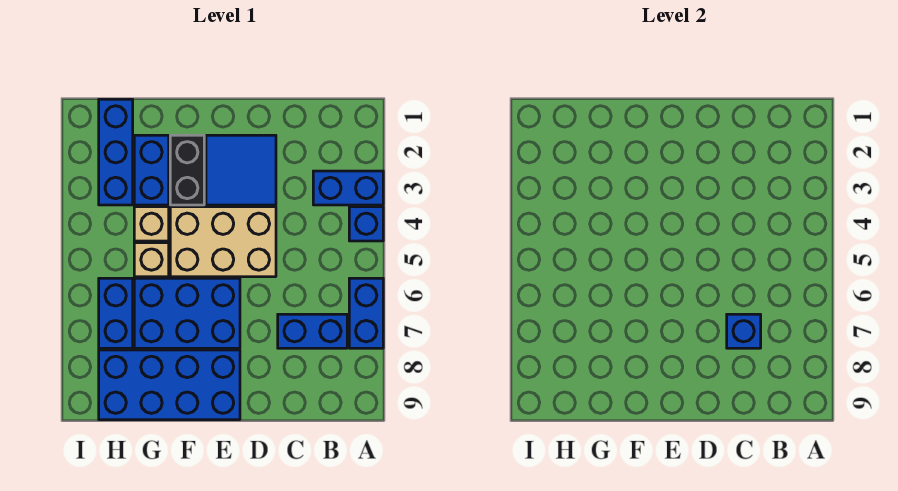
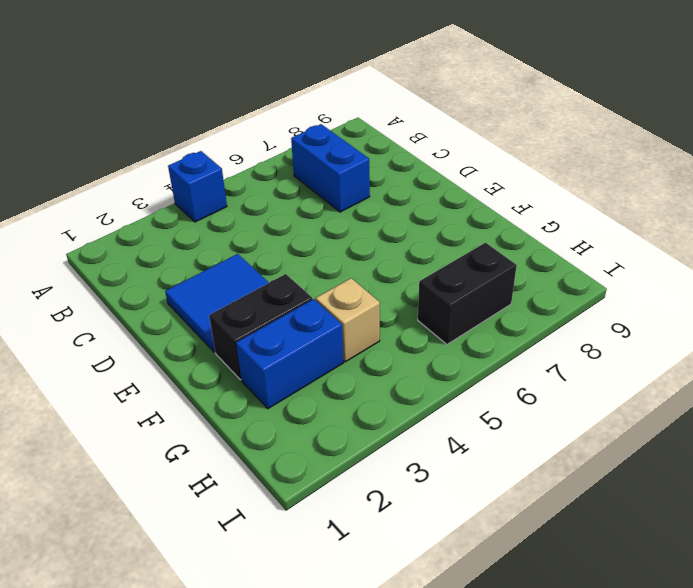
black brick H6:H7 level 1 -> blue brick H6:H7 level 1
none -> blue brick A3:B3 level 1
none -> blue brick A6:A7 level 1
none -> tan brick D4:F5 level 1

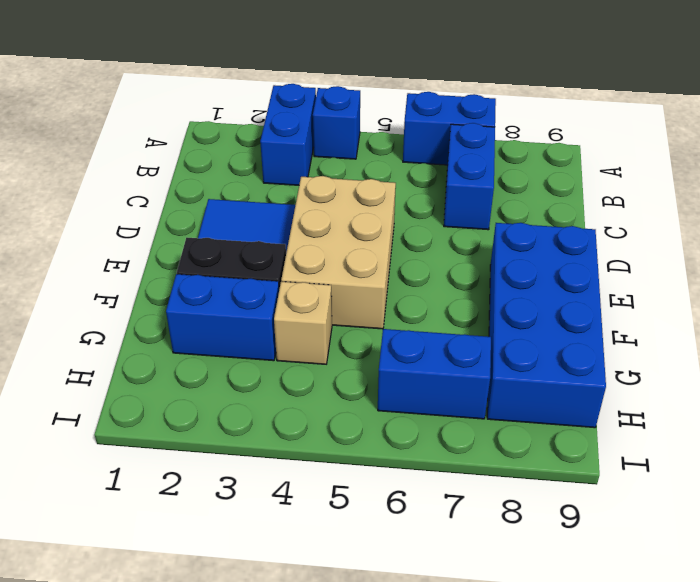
none -> blue brick E6:G7 level 1
none -> tan brick G5 level 1
none -> blue brick H1:H3 level 1

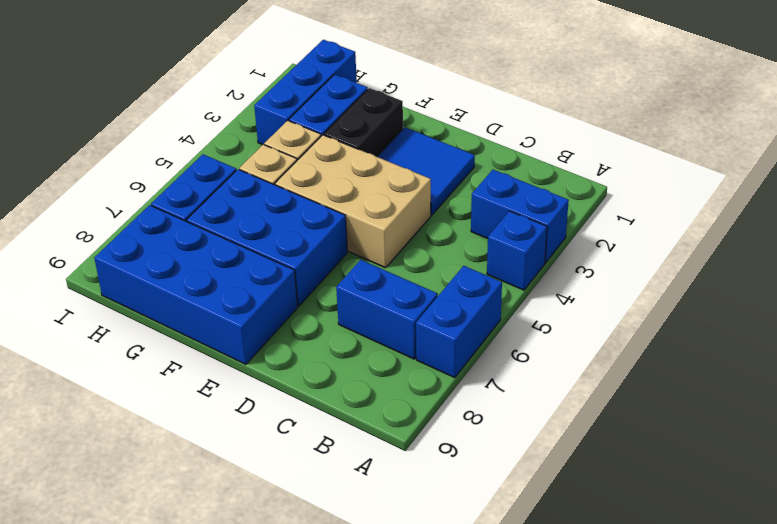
none -> blue brick C7 level 2

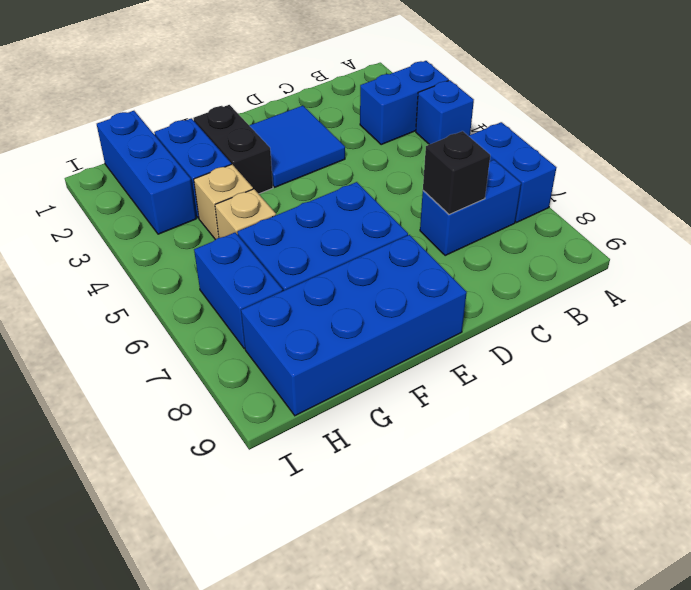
black brick C7 level 2 -> blue brick C7 level 2
none -> tan brick D4:F5 level 1

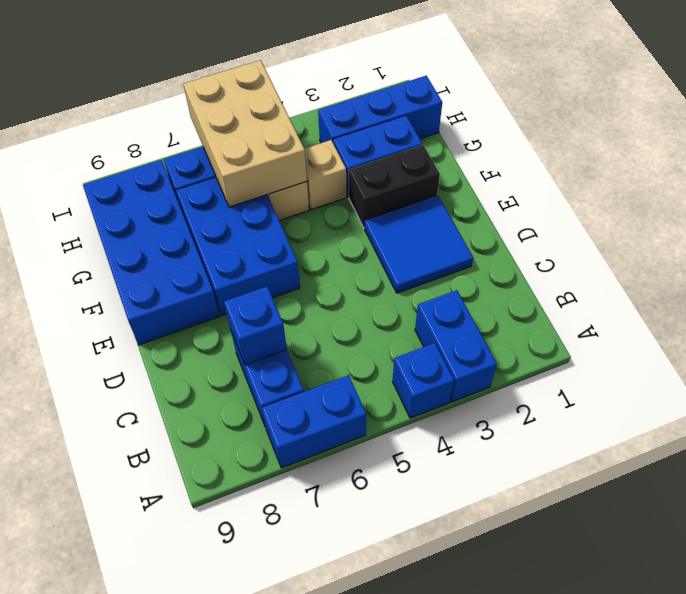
tan brick G5:I6 level 2 -> tan brick D4:F5 level 1

